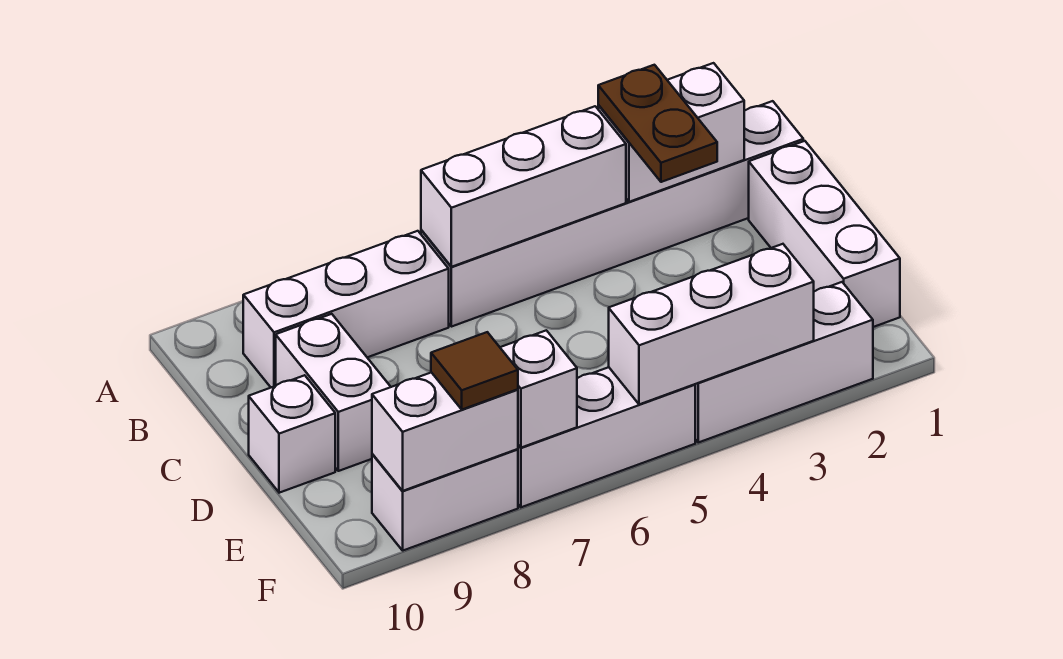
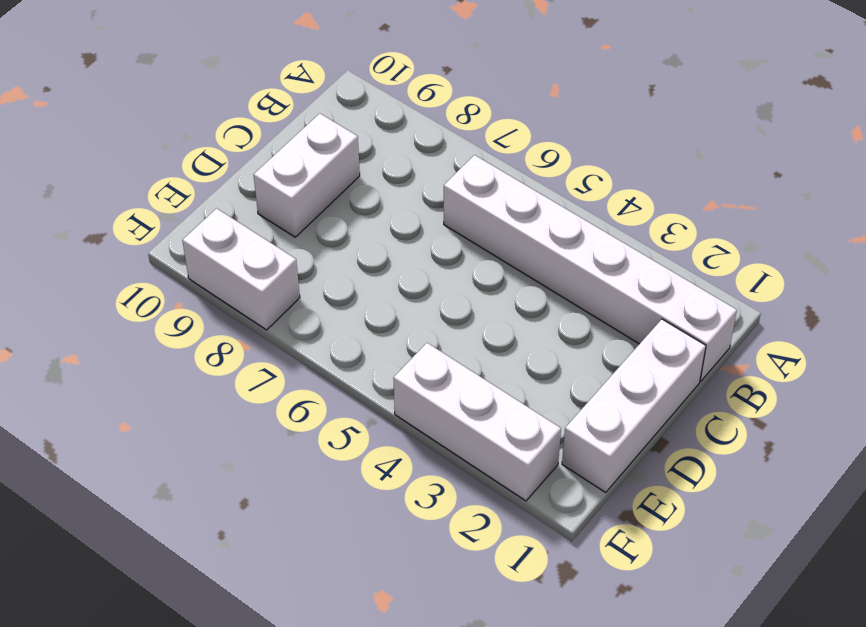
none -> white brick B7:B9 level 1
none -> white brick D10 level 1
none -> white brick F5:F7 level 1

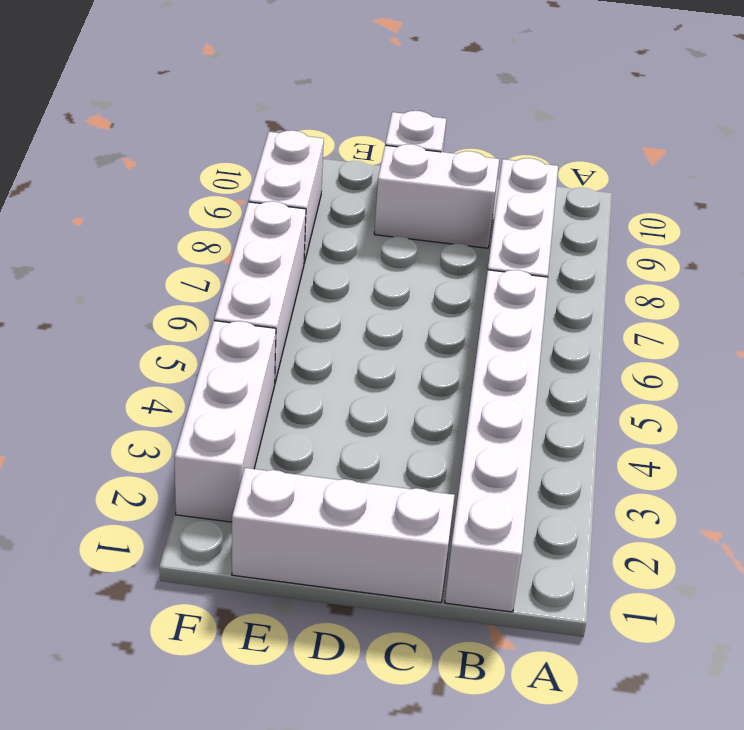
none -> white brick B2:B3 level 2
none -> white brick B4:B6 level 2
none -> white brick F3:F5 level 2

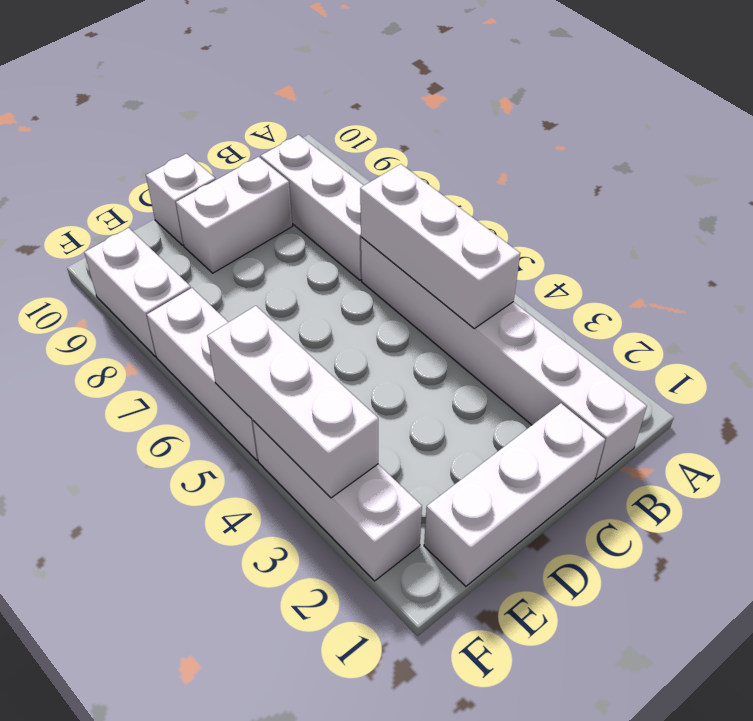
none -> white brick B2:B3 level 2
none -> white brick F7 level 2
none -> white brick F8:F9 level 2

